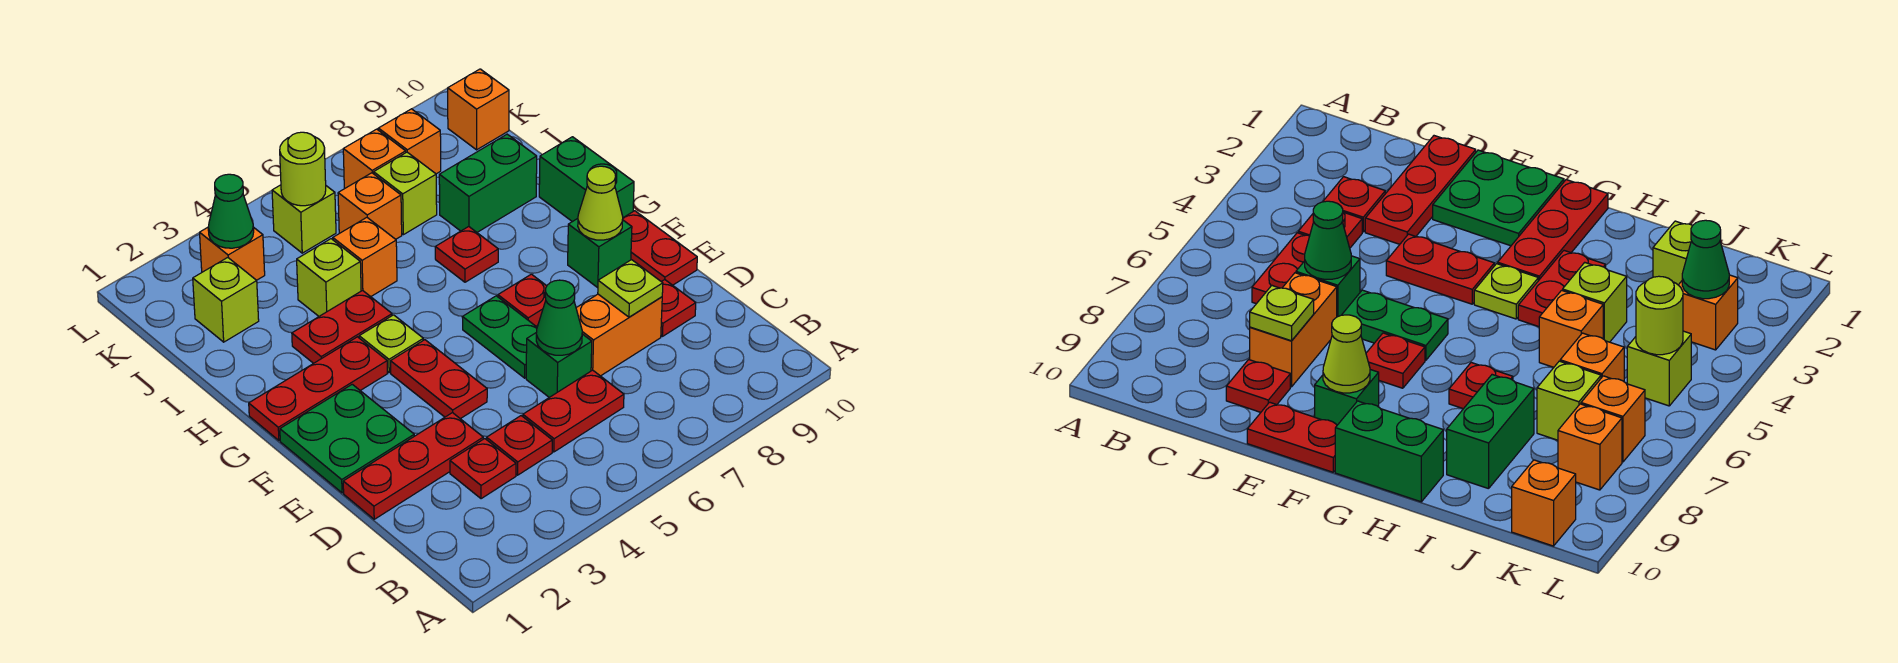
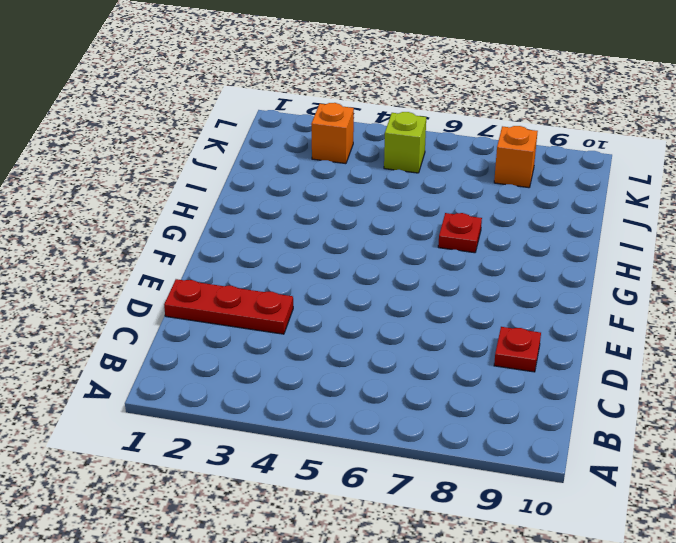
none -> red plate C3 level 1
none -> red plate C4 level 1
none -> red plate C5:C6 level 1
none -> green brick D6 level 1

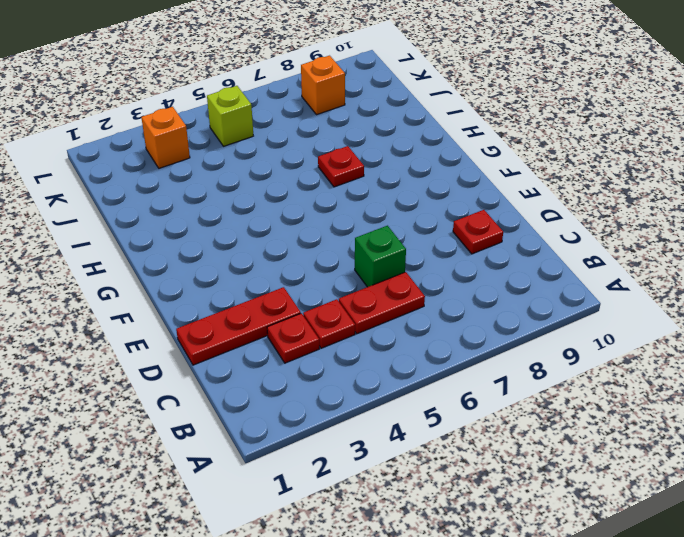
none -> orange brick D7:D8 level 1
none -> green plate E1:F2 level 1
none -> red plate E4:F4 level 1
none -> green plate E6:F6 level 1

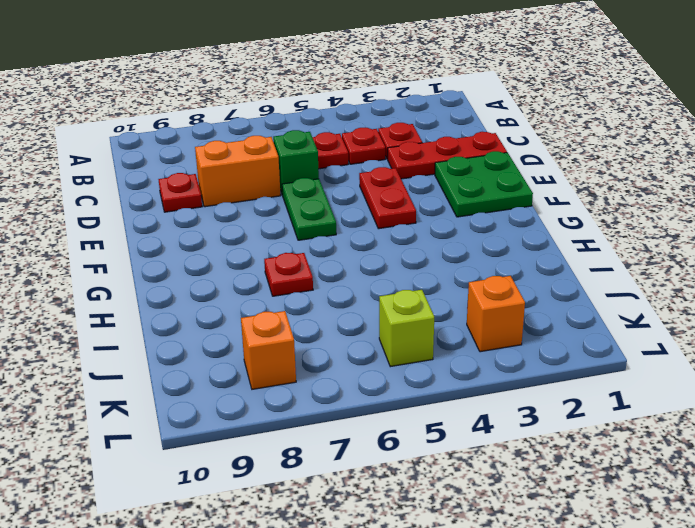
none -> red plate E10:F10 level 1
none -> red plate F7 level 1
none -> green brick F9 level 1
none -> red plate G1:G3 level 1

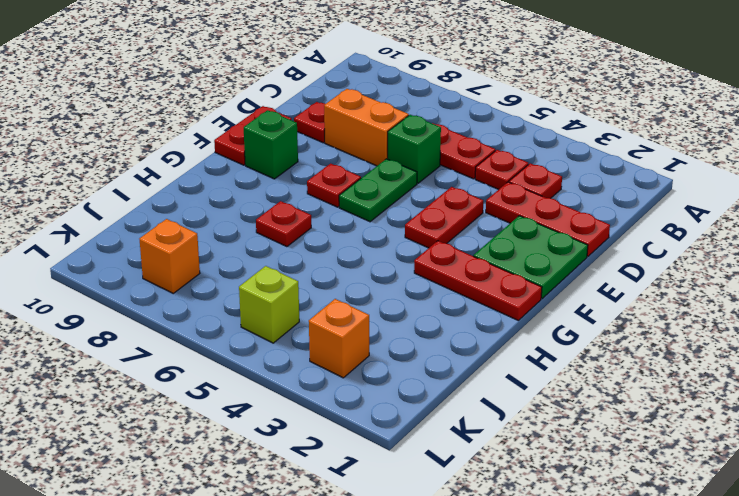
none -> lime plate G4 level 1
none -> green brick G10:H10 level 1
none -> red plate H3:H4 level 1
none -> lime brick I4 level 1

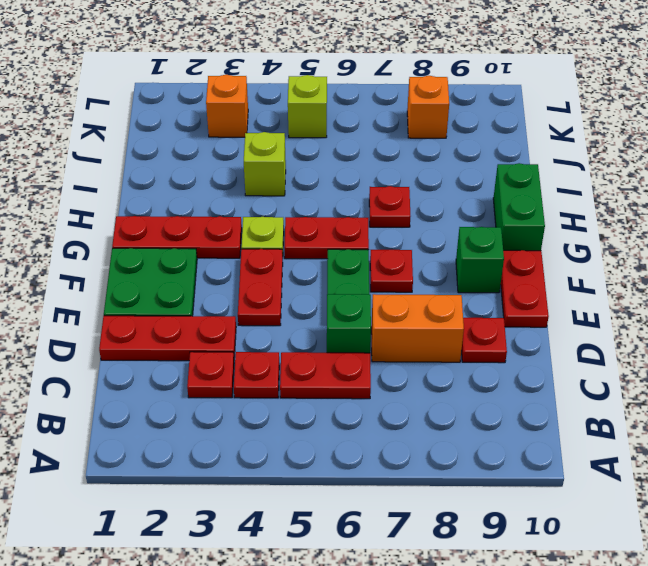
red plate G5:G6 level 1 -> red plate H3:H4 level 1
none -> orange brick I5 level 1
none -> green brick I8:I9 level 1
none -> lime brick J2 level 1
none -> orange brick J6 level 1

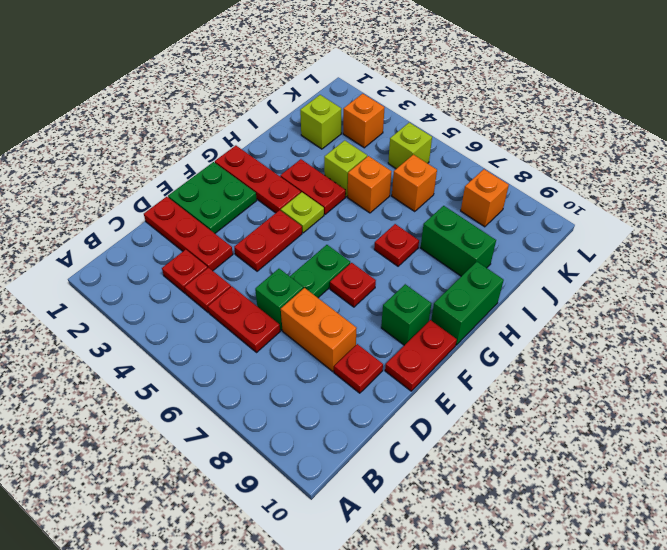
none -> lime brick J7 level 1
none -> orange brick K7 level 1
none -> orange brick K10 level 1
none -> green cone D6 level 2

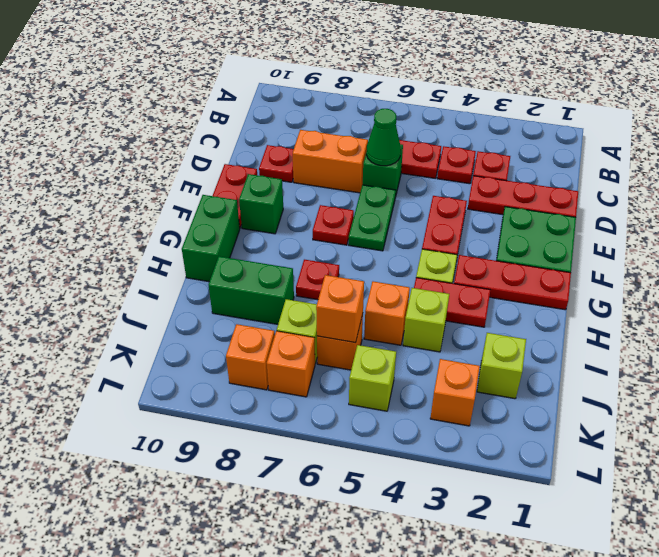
orange brick J6 level 2 -> orange brick K10 level 1
none -> lime plate D8 level 2
none -> lime cone F9 level 2
none -> green cone K3 level 2
none -> lime round brick K5 level 2

